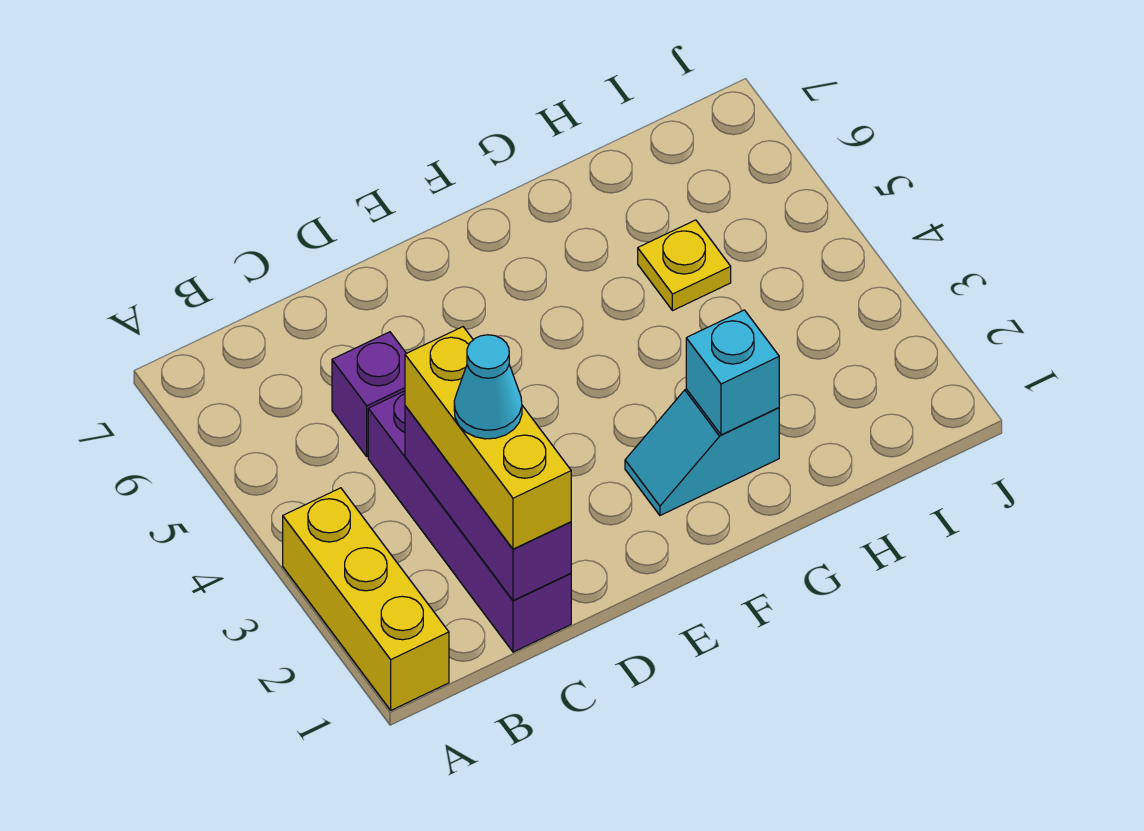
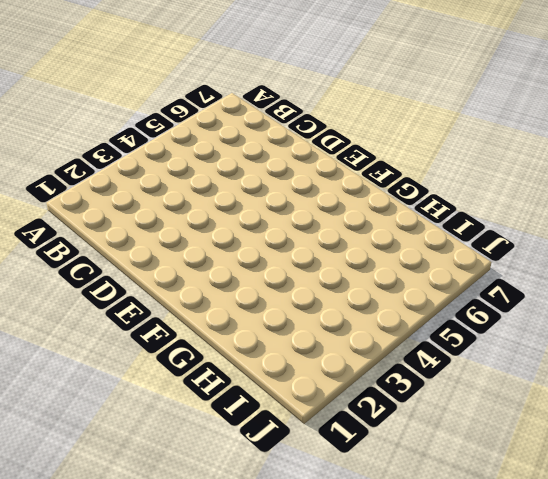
none -> yellow brick A1:A3 level 1
none -> purple brick C1:C4 level 1

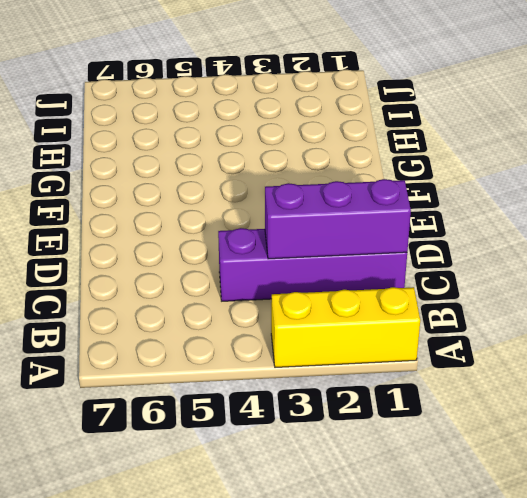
none -> purple brick C5 level 1
none -> cyan slope F2:G2 level 1 top G

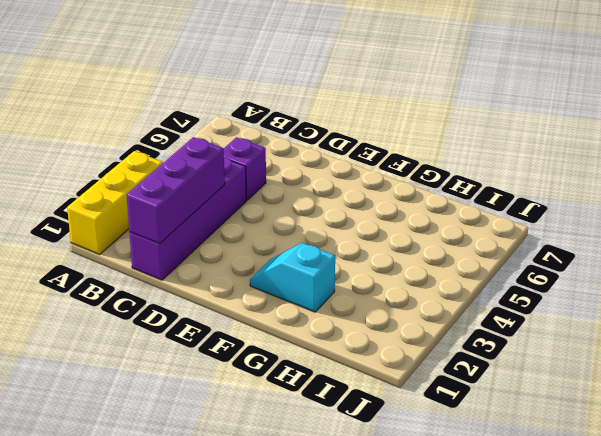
none -> yellow plate H5 level 1
none -> cyan brick G2 level 2

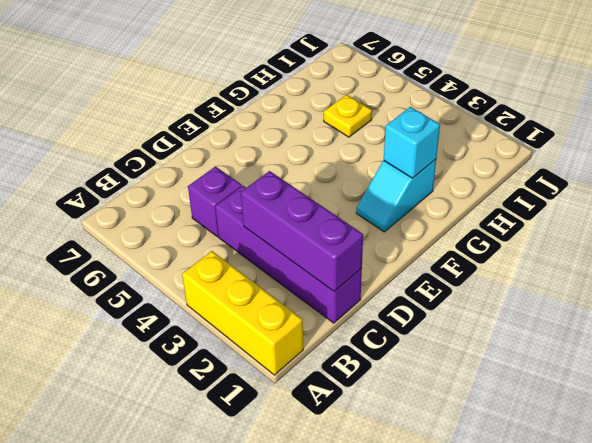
none -> yellow brick C1:C3 level 3
none -> cyan cone C2 level 4

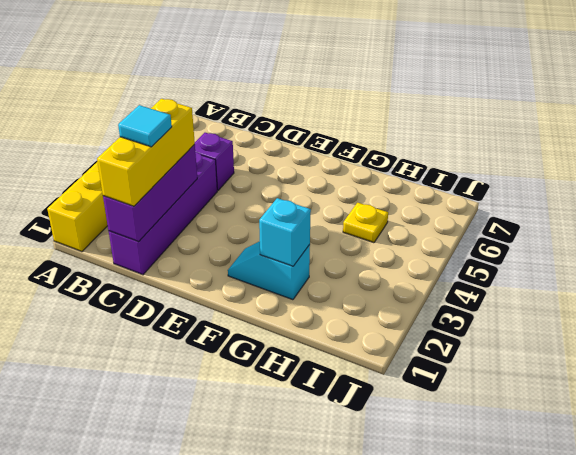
cyan tile C2 level 4 -> cyan cone C2 level 4

